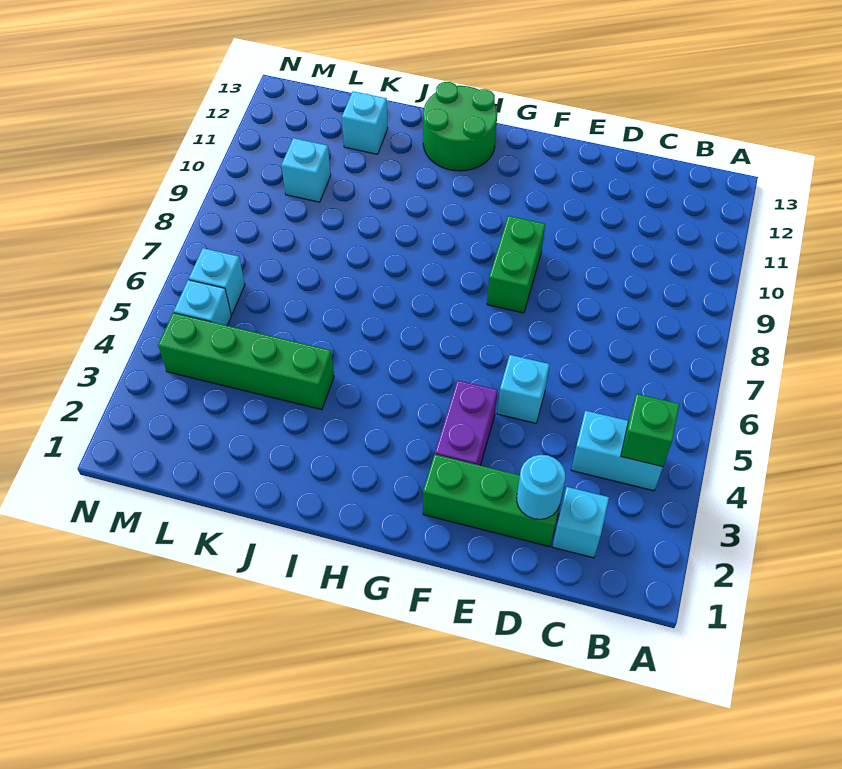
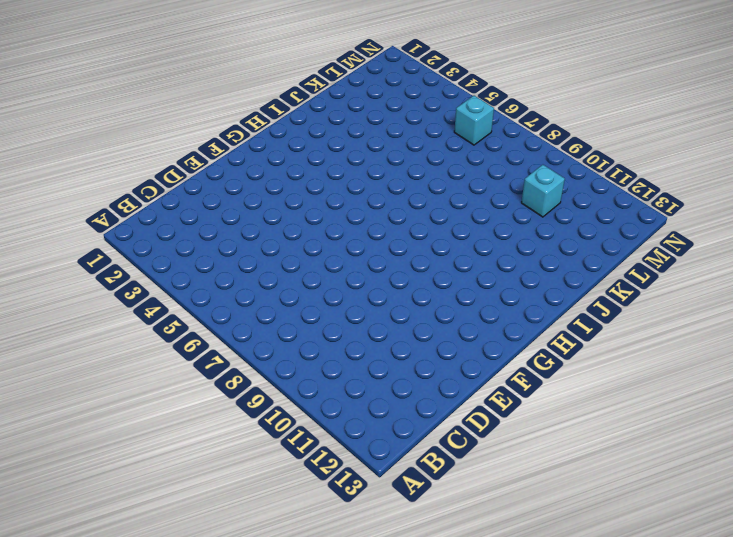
none -> cyan brick B4:C4 level 1
none -> cyan brick C2 level 1
none -> green brick D2:F2 level 1

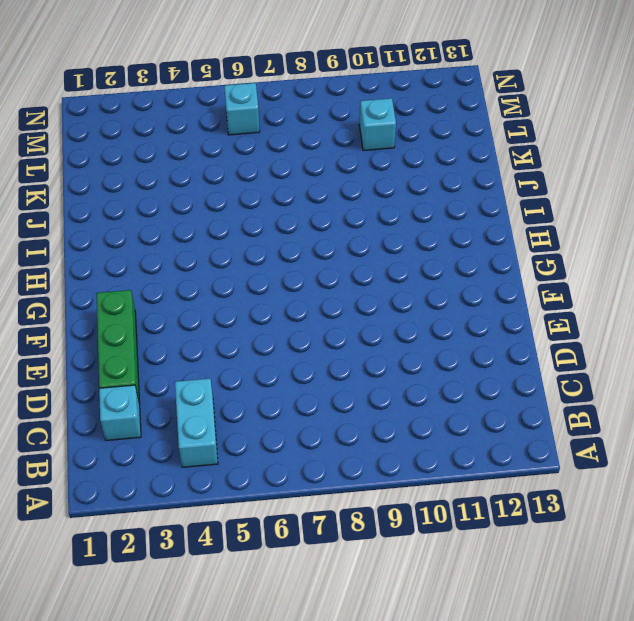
none -> cyan brick E5 level 1
none -> purple brick F3:F4 level 1
none -> green brick F8:F9 level 1

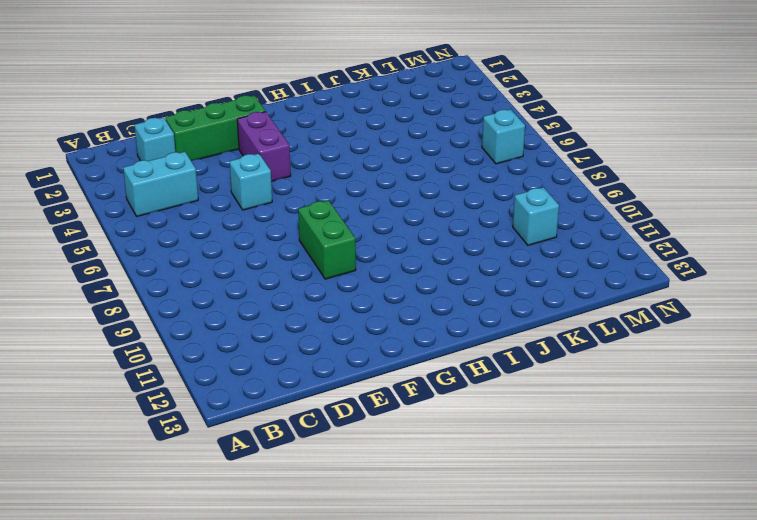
none -> green round brick H12:I13 level 1
none -> green brick J4:M4 level 1
none -> cyan brick K12 level 1

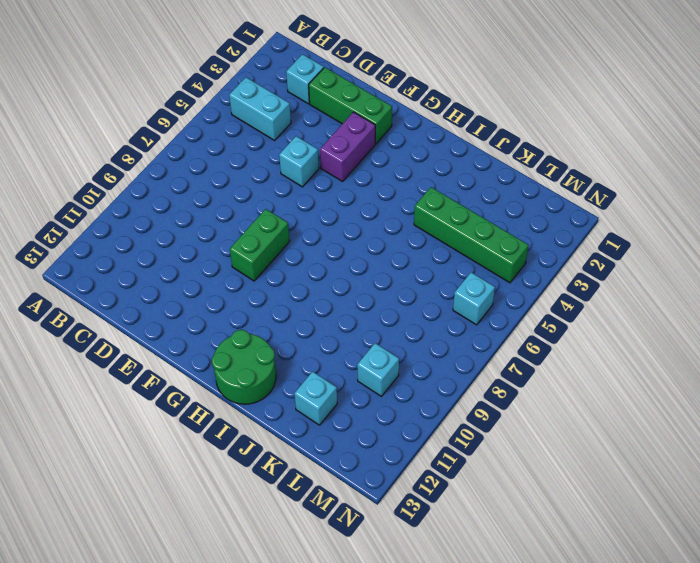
none -> cyan brick M5 level 1
none -> green brick B4 level 2
none -> cyan round brick D2 level 2

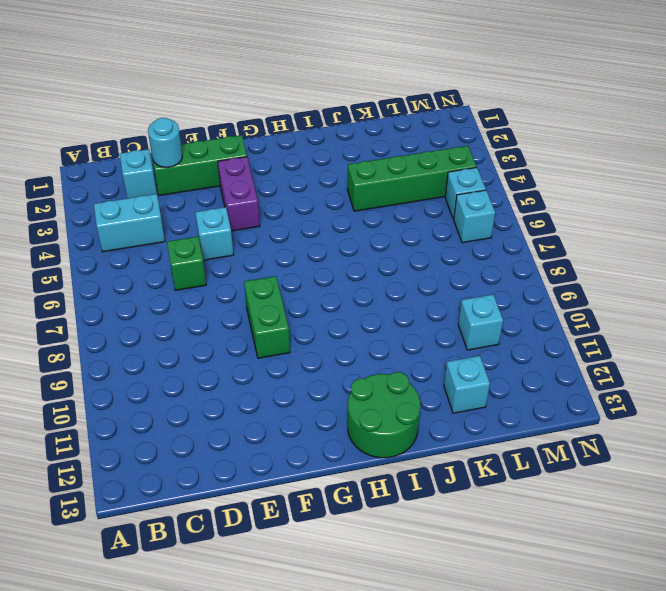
green brick D6 level 1 -> green brick B4 level 2

